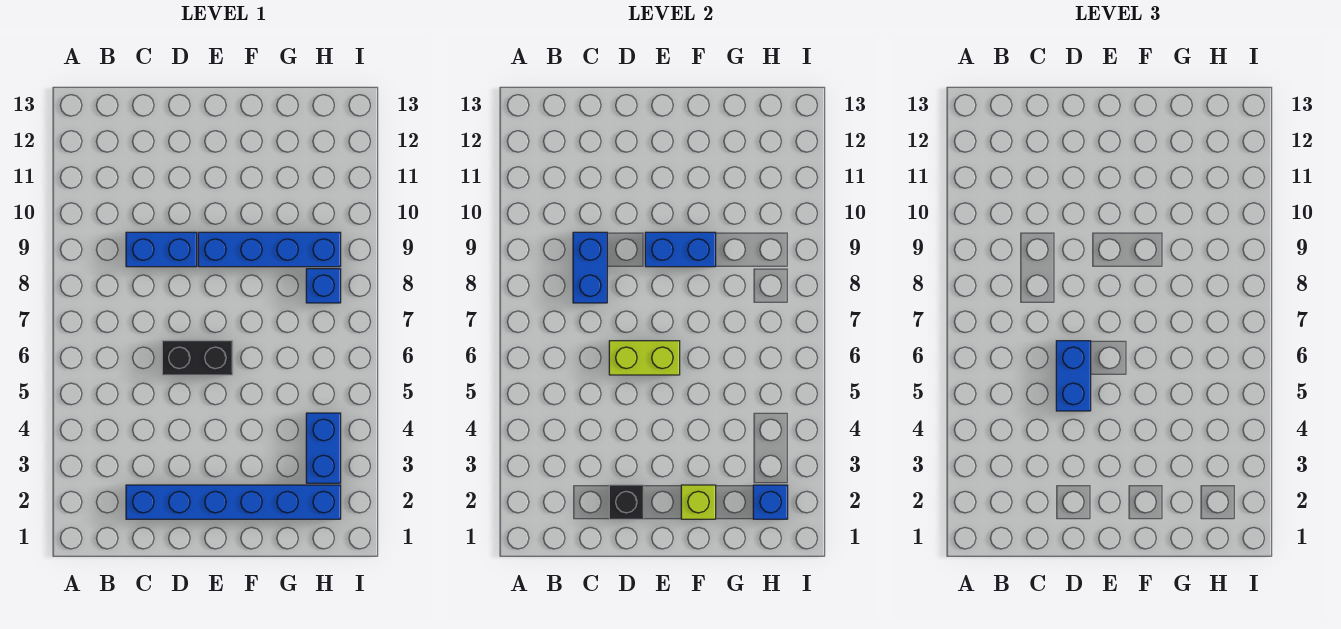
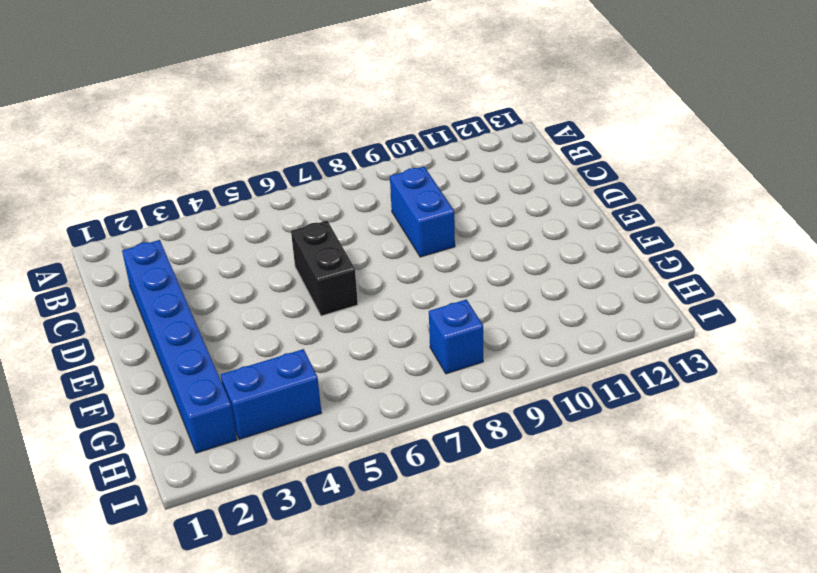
none -> blue brick E9:H9 level 1
none -> blue brick C8:C9 level 2
none -> black brick D2 level 2

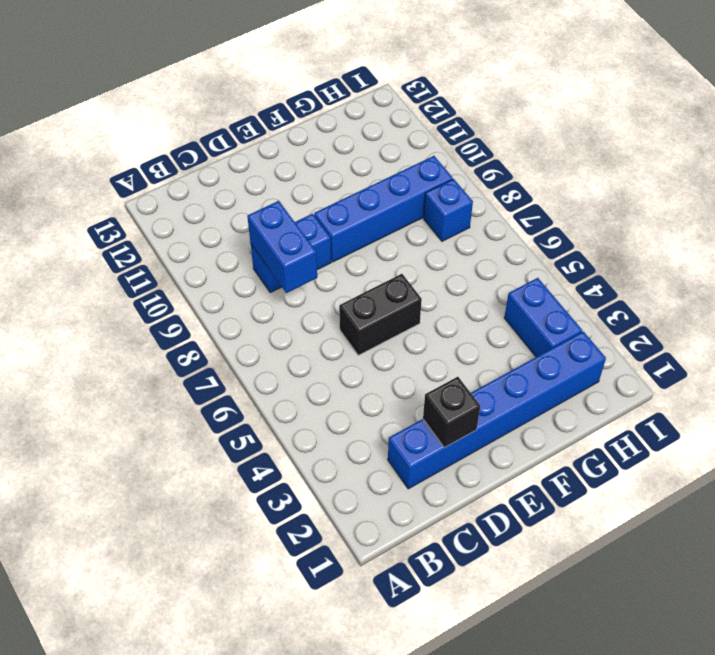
none -> lime brick D6:E6 level 2
none -> blue brick E9:F9 level 2
none -> lime brick F2 level 2

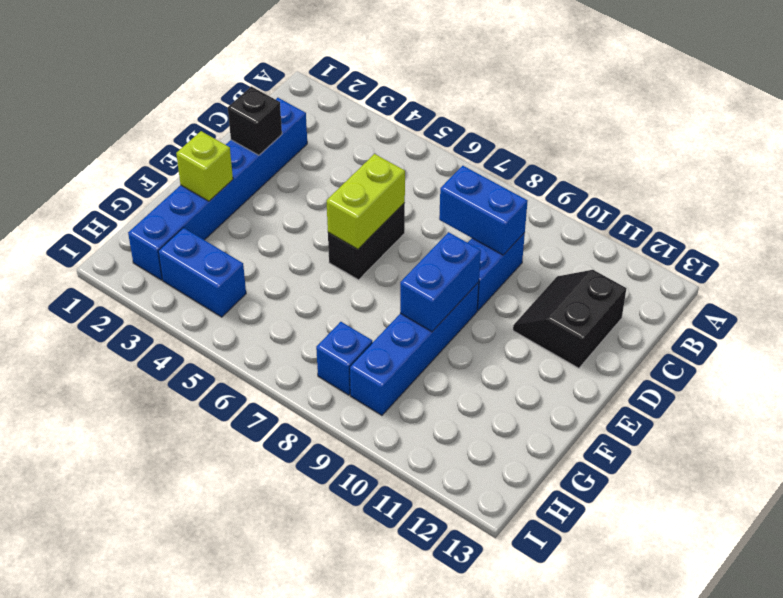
black slope C11:D12 level 1 top 12 -> none
none -> blue brick H2 level 2
none -> blue brick D5:D6 level 3

